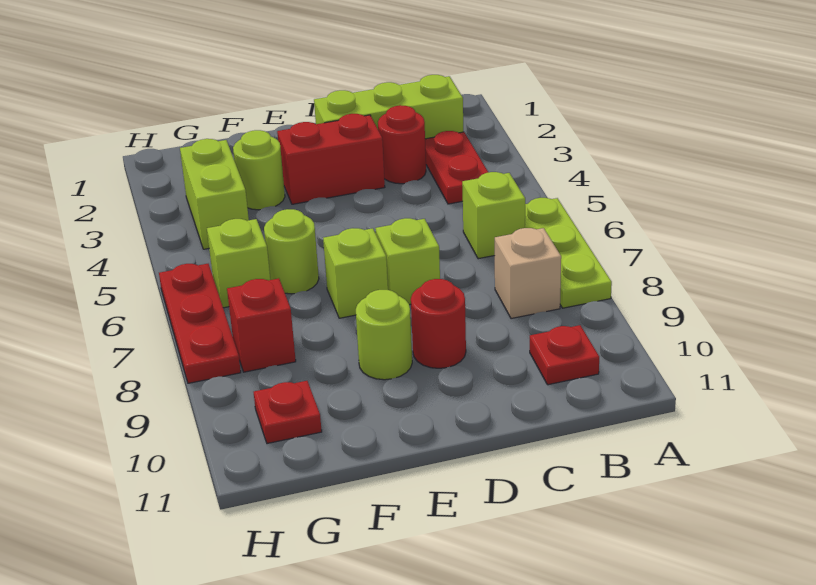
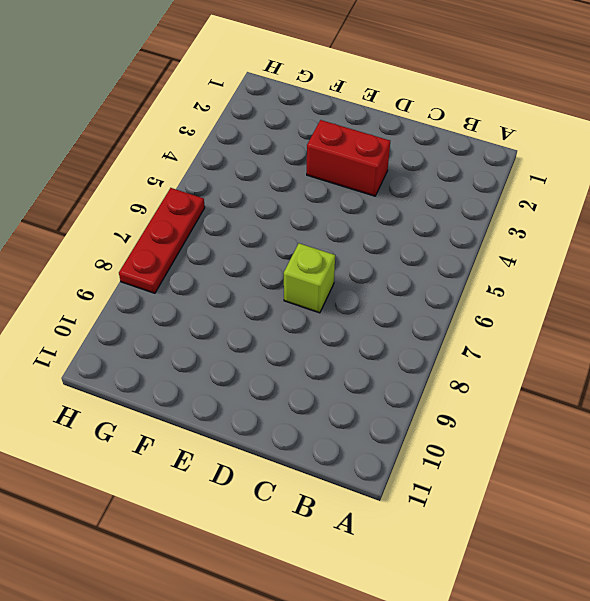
none -> lime plate A6:A8 level 1
none -> lime brick B2:D2 level 1
none -> red plate B3:B4 level 1

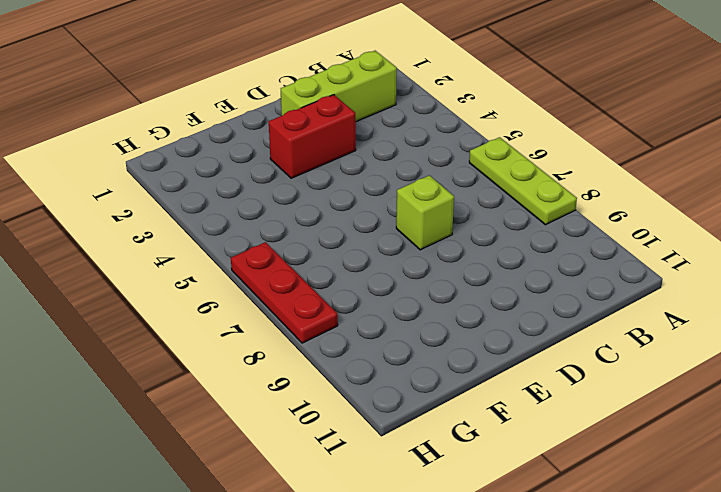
none -> red plate B3:B4 level 1
none -> lime brick B6 level 1
none -> tan brick B8 level 1

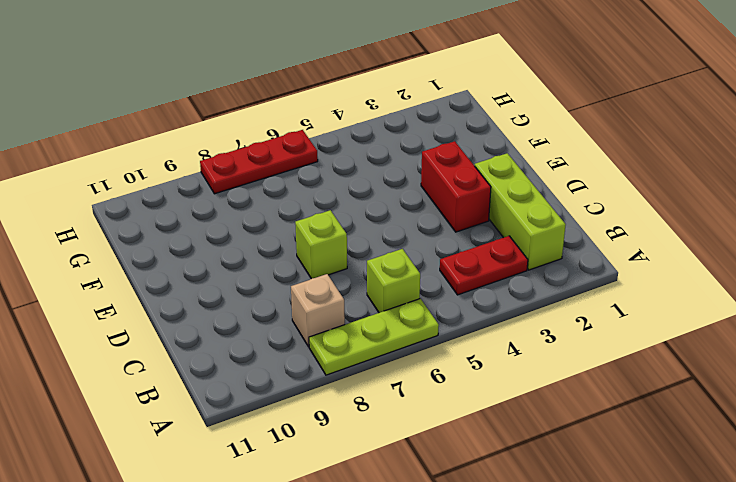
none -> red plate B10 level 1
none -> red round brick C3 level 1
none -> red round brick D9 level 1

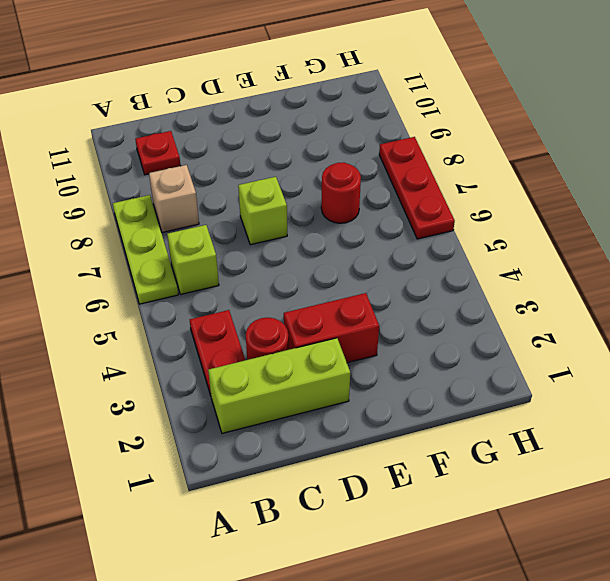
red round brick F7 level 1 -> red round brick D9 level 1
none -> lime brick E7 level 1
none -> lime round brick E9 level 1
none -> lime round brick F3 level 1

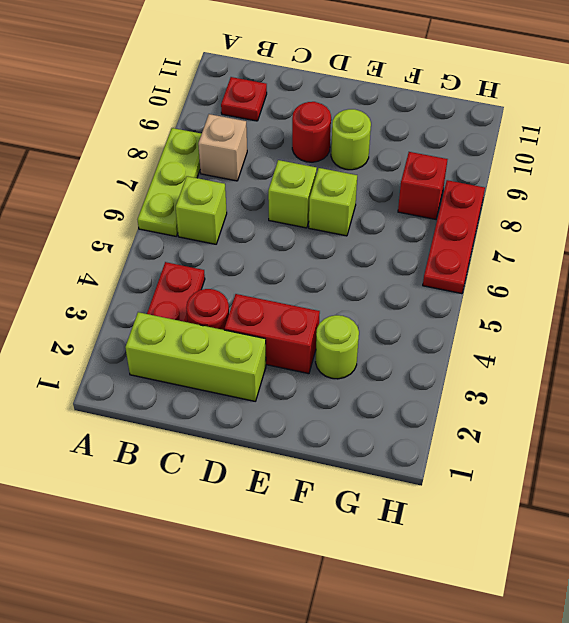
none -> lime round brick F6 level 1
none -> lime brick G3:G4 level 1
none -> lime brick G6 level 1

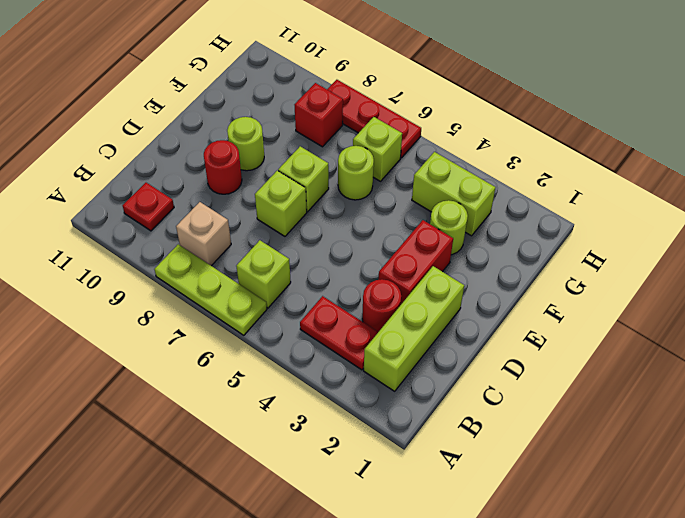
none -> red plate G10 level 1

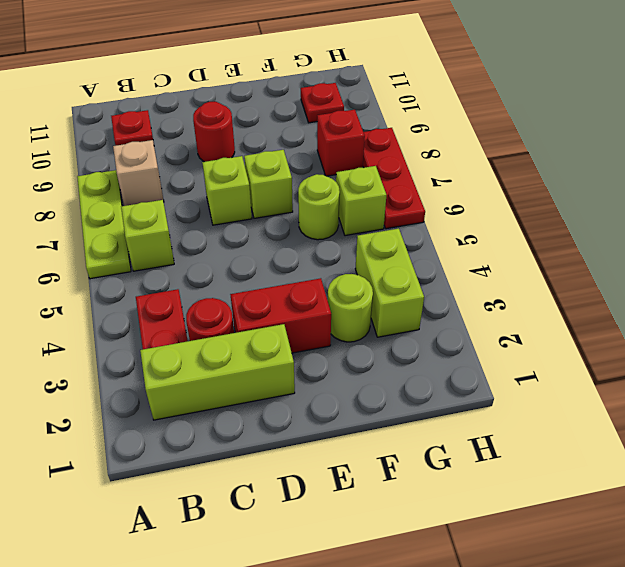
none -> lime round brick E9 level 1

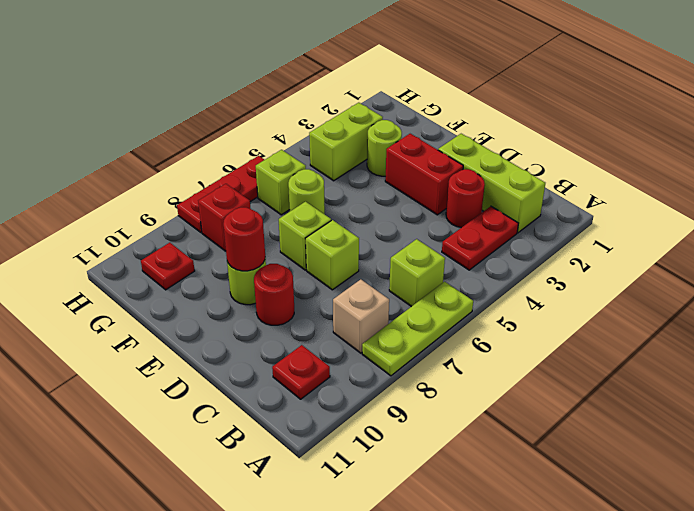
red round brick E9 level 2 -> none

